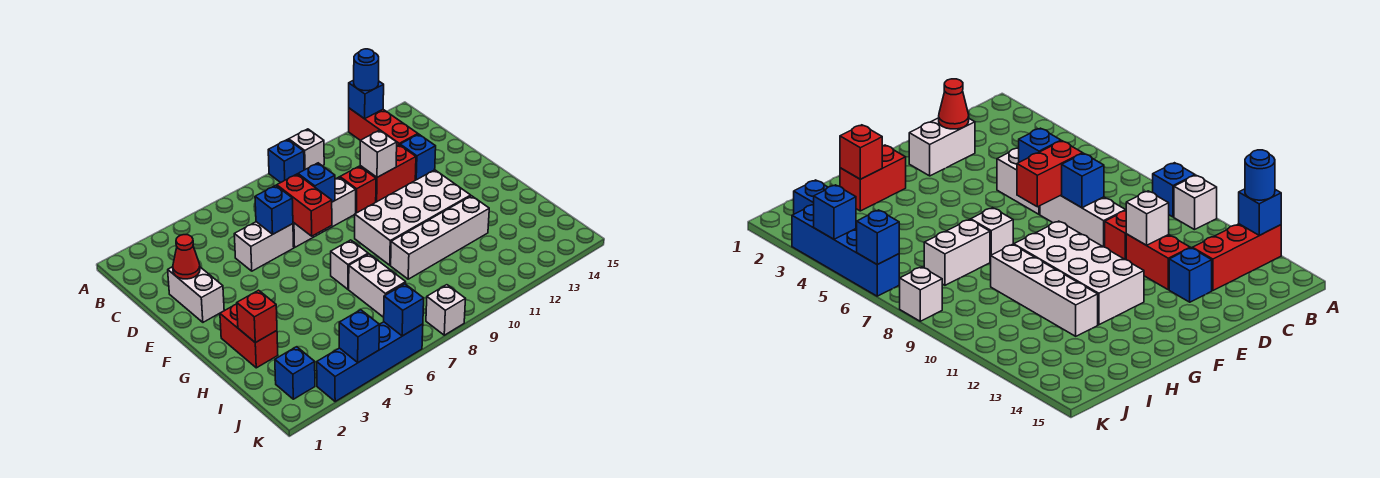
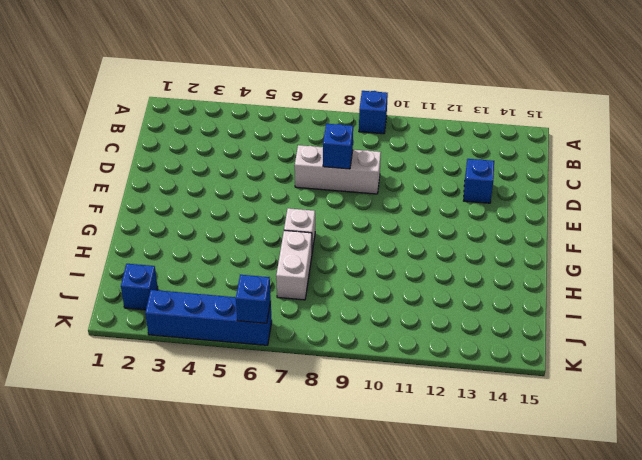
none -> white brick A10 level 1
none -> red brick A13:C13 level 1
none -> white brick D2:E2 level 1

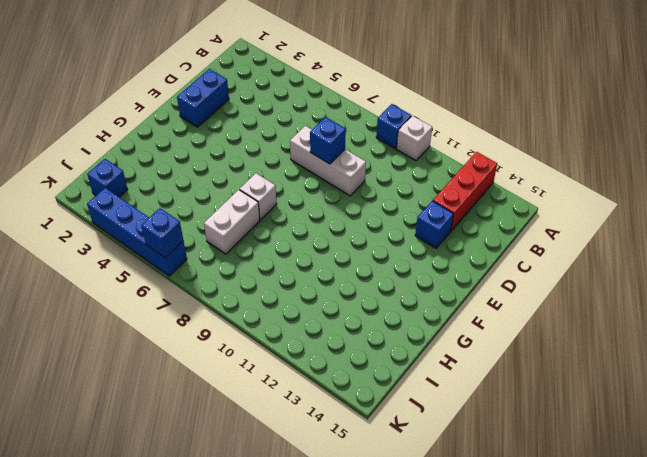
blue brick D2:E2 level 1 -> white brick D2:E2 level 1
none -> white brick D5:D6 level 1
none -> red brick D10 level 1
none -> red brick D11:D12 level 1

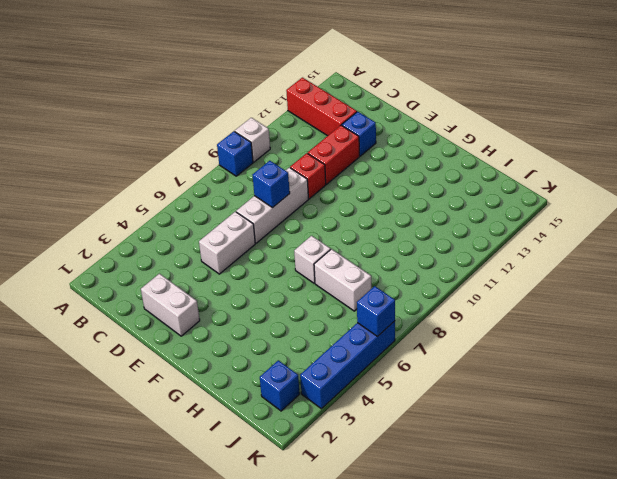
none -> white brick F9:G12 level 1
none -> red brick G2:H2 level 1
none -> white brick H9:H12 level 1

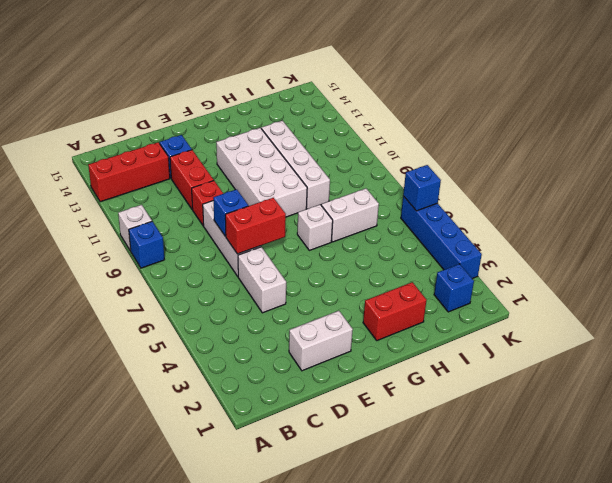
none -> white brick K8 level 1
none -> blue brick A13 level 2
none -> red cone D2 level 2

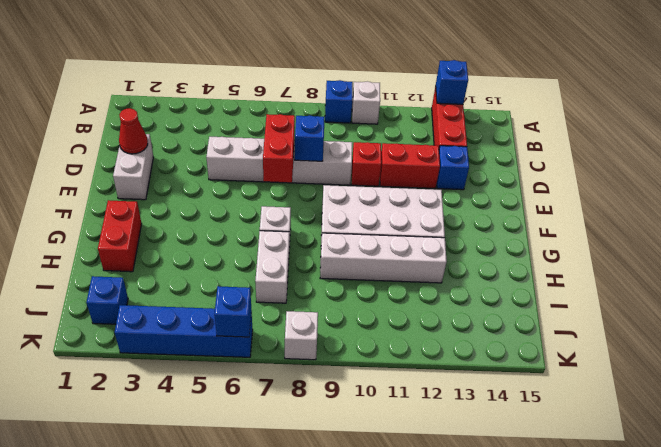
none -> blue brick D6 level 2
none -> white brick D11 level 2
none -> red brick H2 level 2

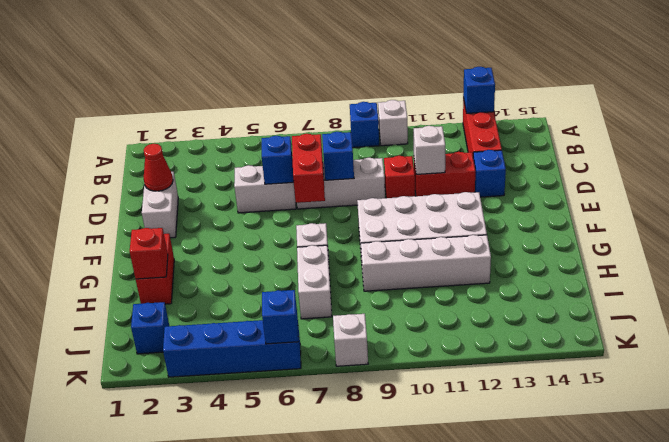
none -> blue brick K4 level 2
none -> blue round brick A13 level 3

